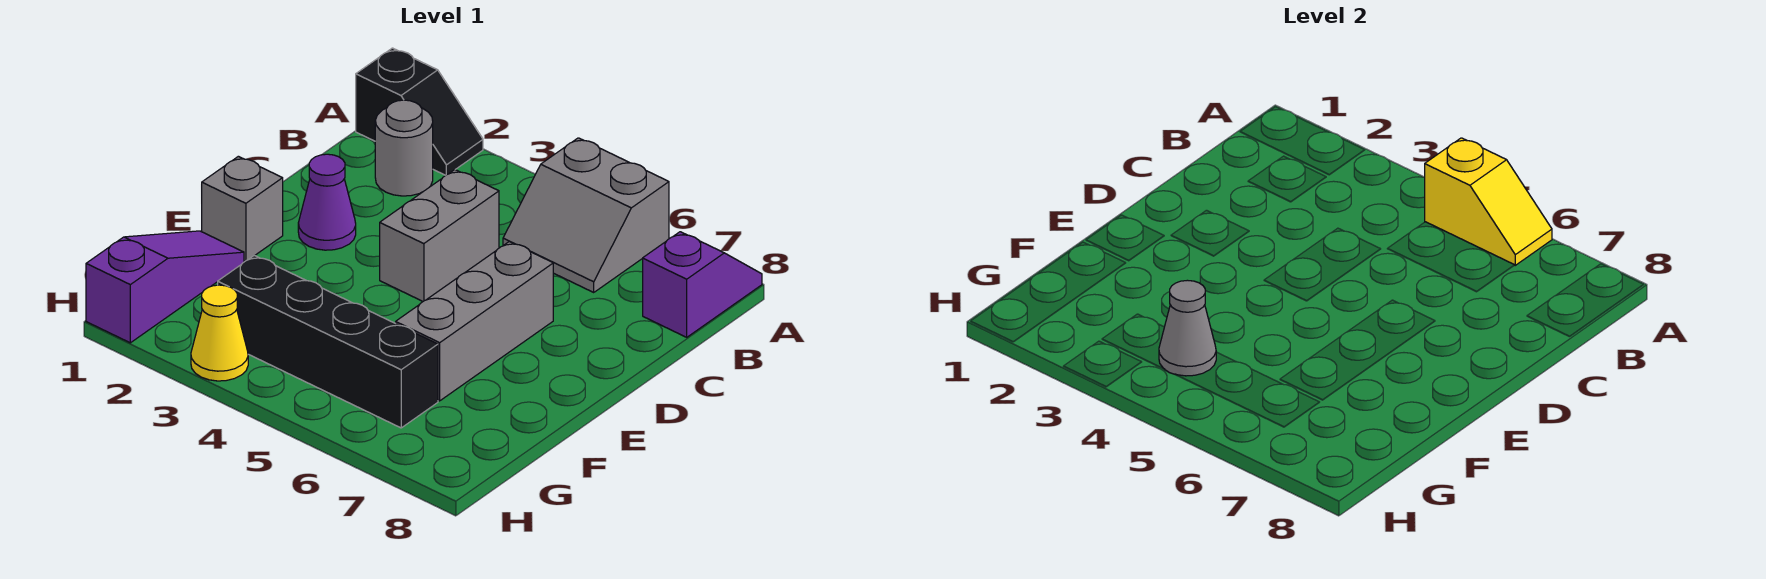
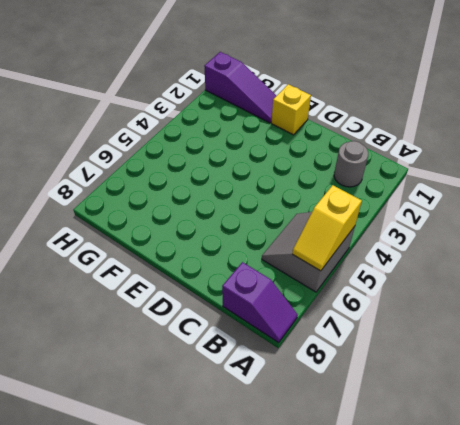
yellow brick E1 level 1 -> grey brick E1 level 1
none -> black slope A1:A2 level 1 top 1
none -> grey brick C4:D4 level 1
none -> purple cone D2 level 1

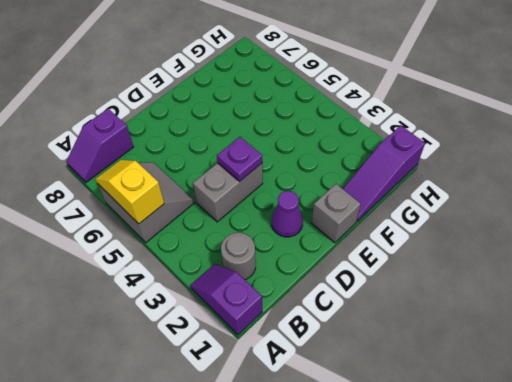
purple slope A1:A2 level 1 top 1 -> black slope A1:A2 level 1 top 1
purple plate D4 level 2 -> none
none -> grey brick D6:F6 level 1
none -> black brick G3:G6 level 1
none -> yellow cone H3 level 1

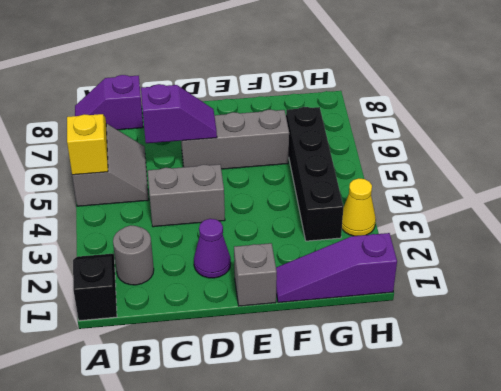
purple slope C6:D6 level 2 top C -> none
none -> grey cone G4 level 2

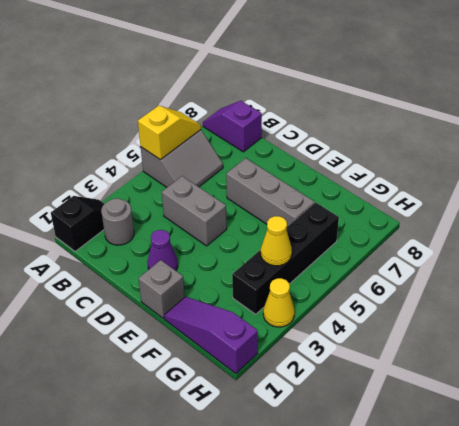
yellow cone G4 level 2 -> grey cone G4 level 2

